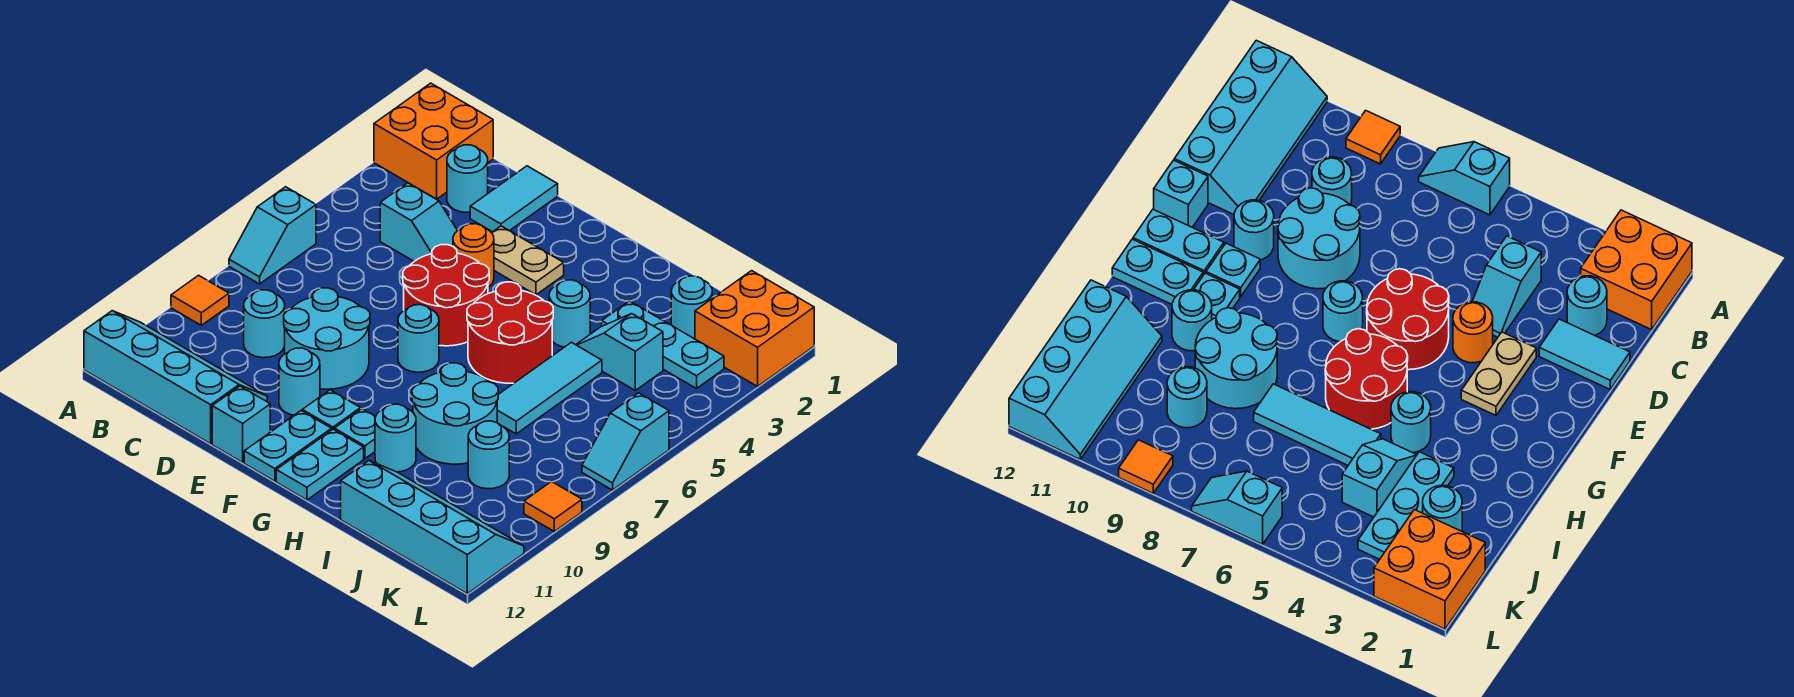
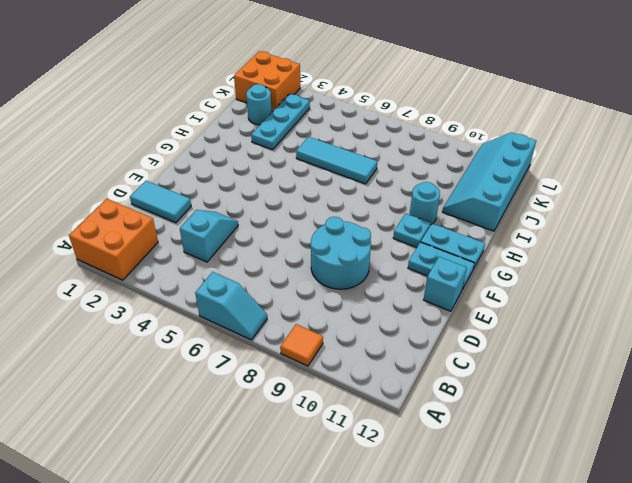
none -> cyan slope A11:D12 level 1 top 12
none -> cyan round brick C2 level 1
none -> cyan round brick C9 level 1
none -> tan plate E3:F3 level 1

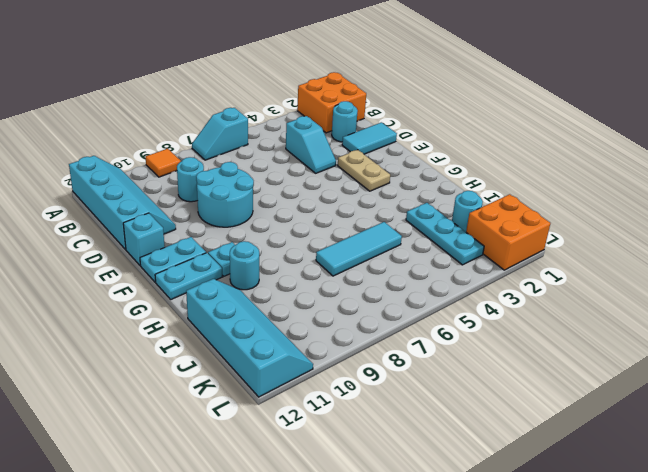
none -> orange round brick E4 level 1
none -> red round brick E5:F6 level 1
none -> cyan round brick E10 level 1
none -> cyan round brick F7 level 1

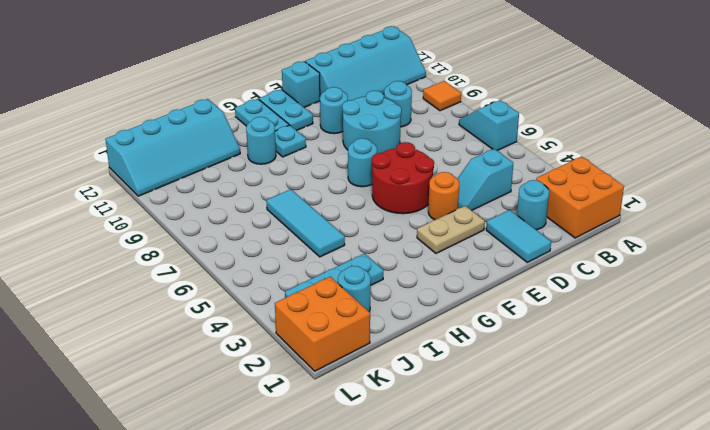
none -> cyan plate F10 level 1
none -> red round brick G5:H6 level 1
none -> cyan round brick H4 level 1
none -> cyan round brick H8:I9 level 1

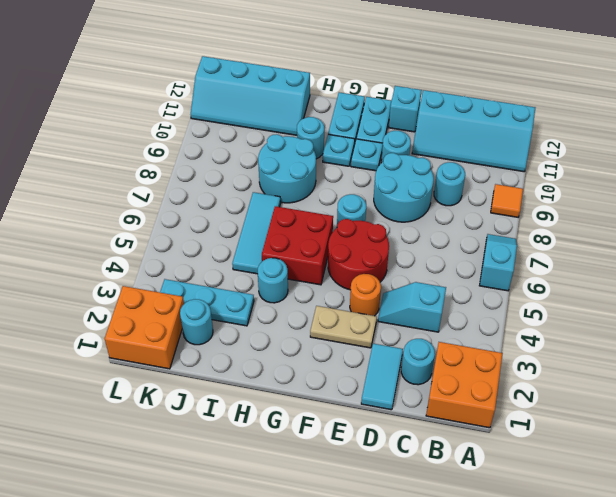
red brick G5:H6 level 1 -> red round brick G5:H6 level 1
none -> cyan slope I4:J4 level 1 top J
none -> cyan round brick J9 level 1
none -> cyan slope L6:L7 level 1 top 6
none -> orange tile L9 level 1

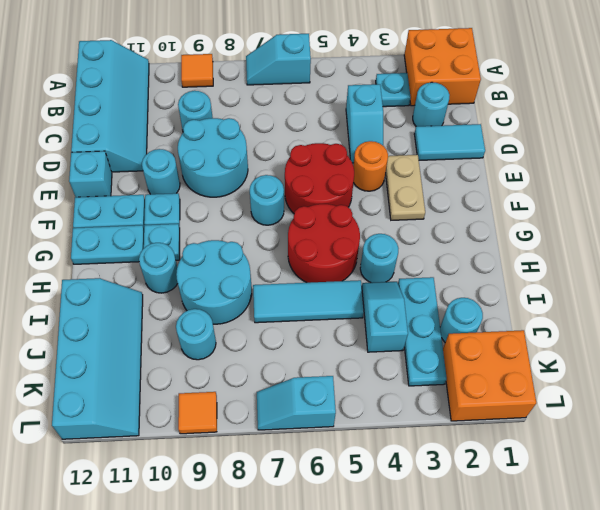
cyan plate B3 level 1 -> none

